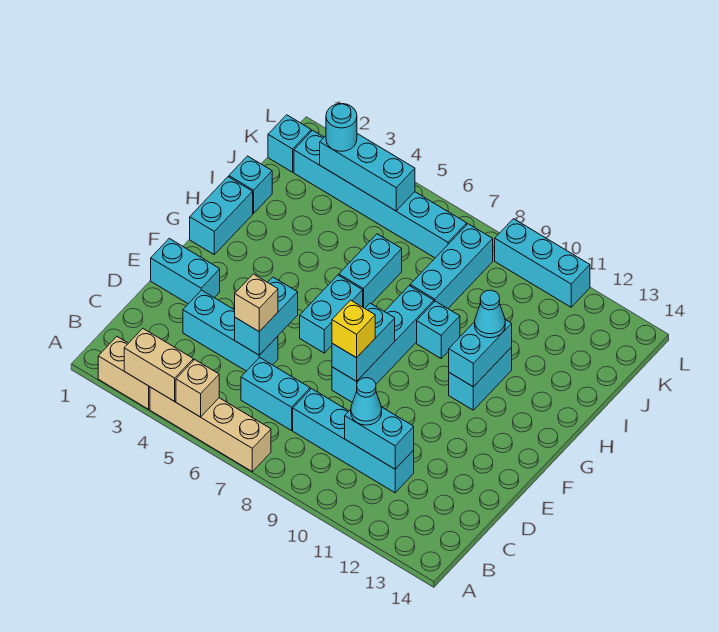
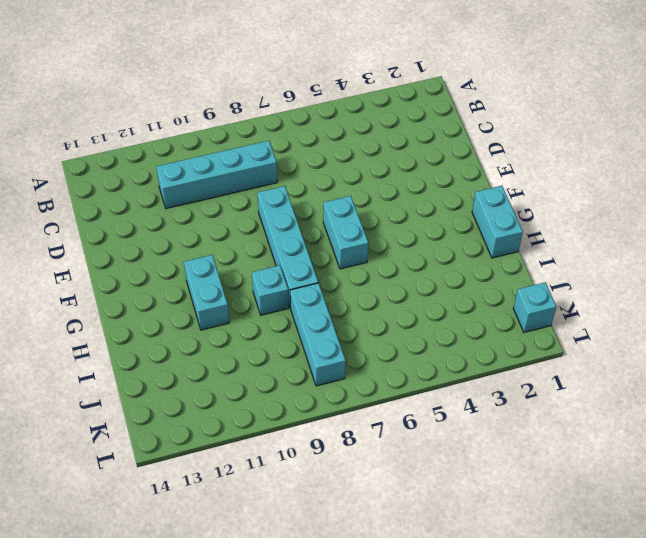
none -> tan brick A2:A3 level 1
none -> tan brick A4:A7 level 1
none -> cyan brick C6:C7 level 1

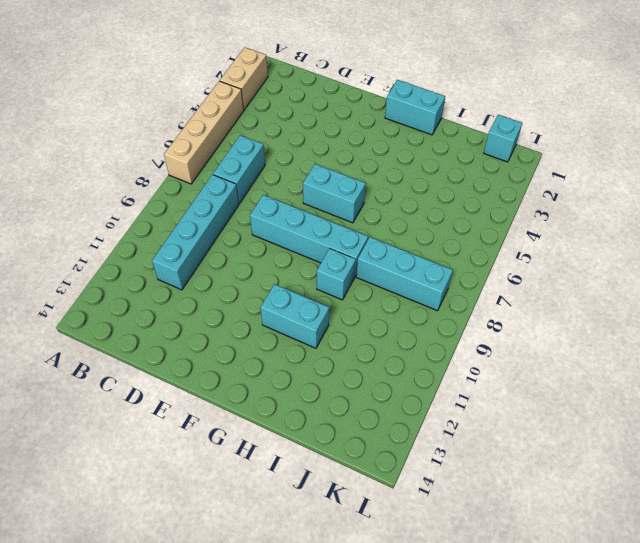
none -> cyan brick D3:D5 level 1
none -> cyan brick E1:E2 level 1
none -> cyan brick H6:I6 level 1

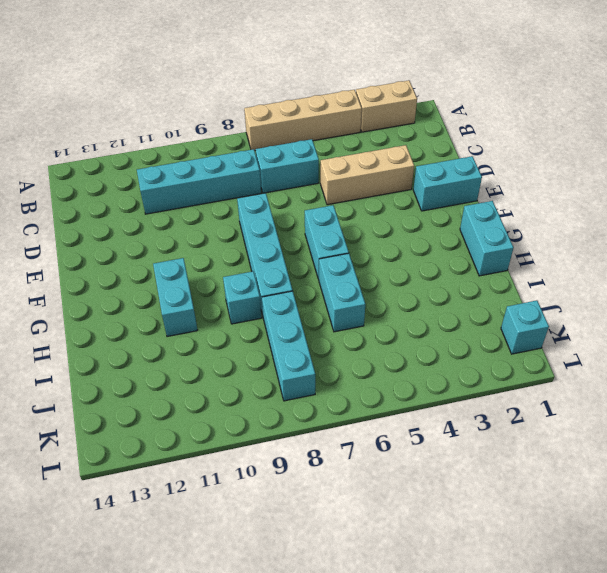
tan brick D3:D5 level 1 -> cyan brick D3:D5 level 1
none -> cyan brick I1 level 1
none -> cyan brick K2:K7 level 1
none -> cyan brick L9:L11 level 1

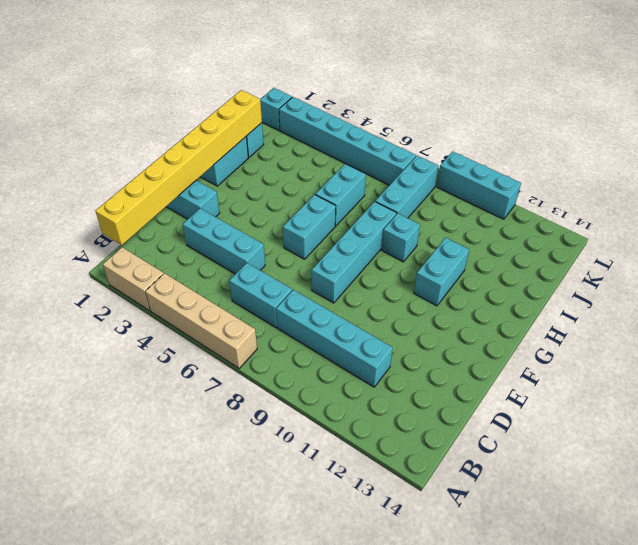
yellow brick B1:I1 level 2 -> none
none -> tan brick A3:A4 level 2
none -> tan brick A5 level 2
none -> cyan brick C10:C11 level 2

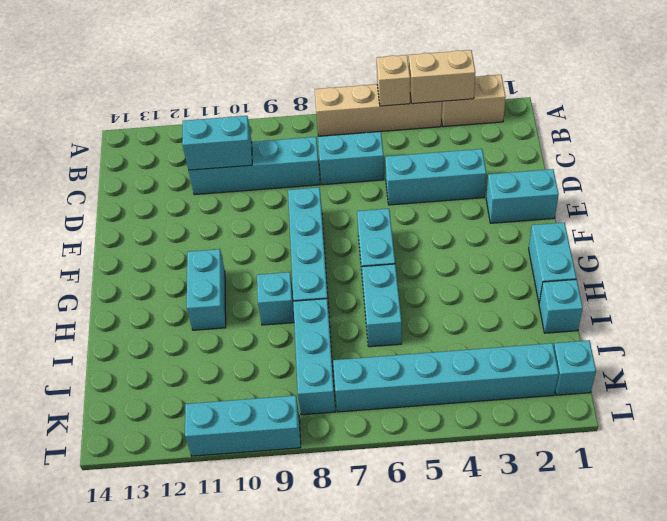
none -> cyan brick D5:E5 level 2
none -> cyan brick E8:F8 level 2
none -> cyan brick G11:H11 level 2

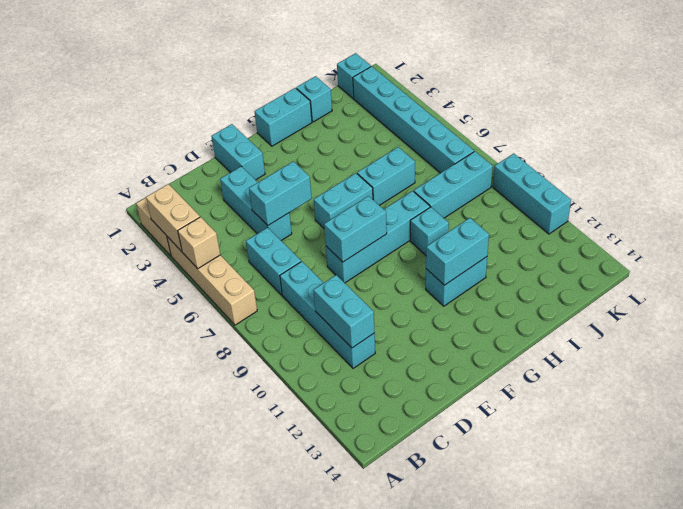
none -> cyan brick K3:K5 level 2
none -> cyan cone C10 level 3
none -> tan brick D5 level 3

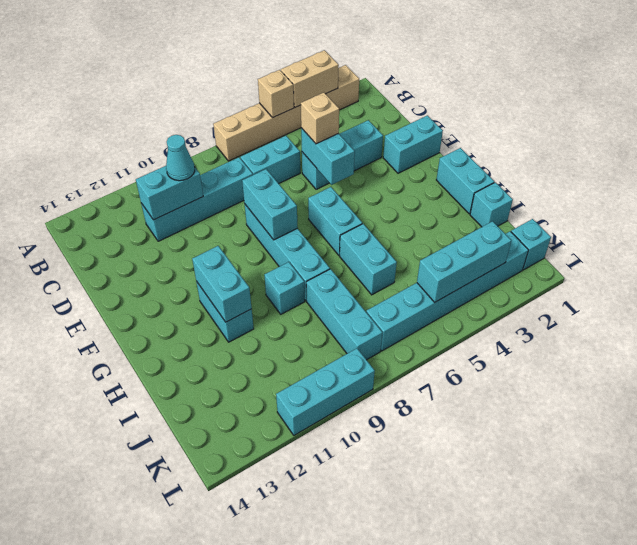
none -> yellow brick E8 level 3
none -> cyan cone H11 level 3
none -> cyan round brick K3 level 3

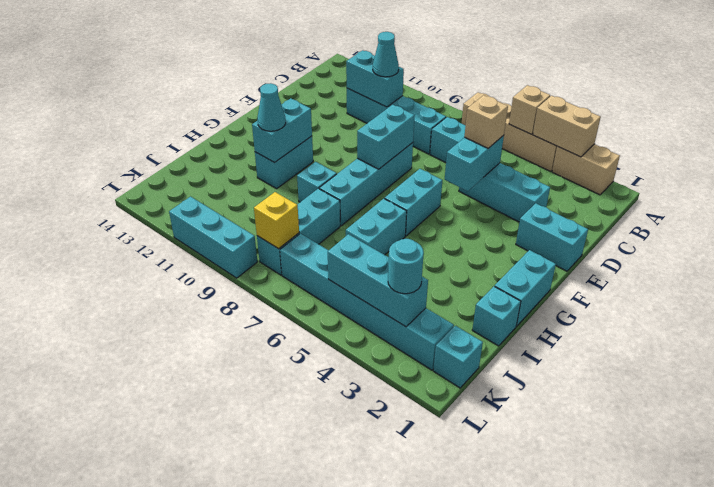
yellow brick K8 level 2 -> yellow brick E8 level 3

